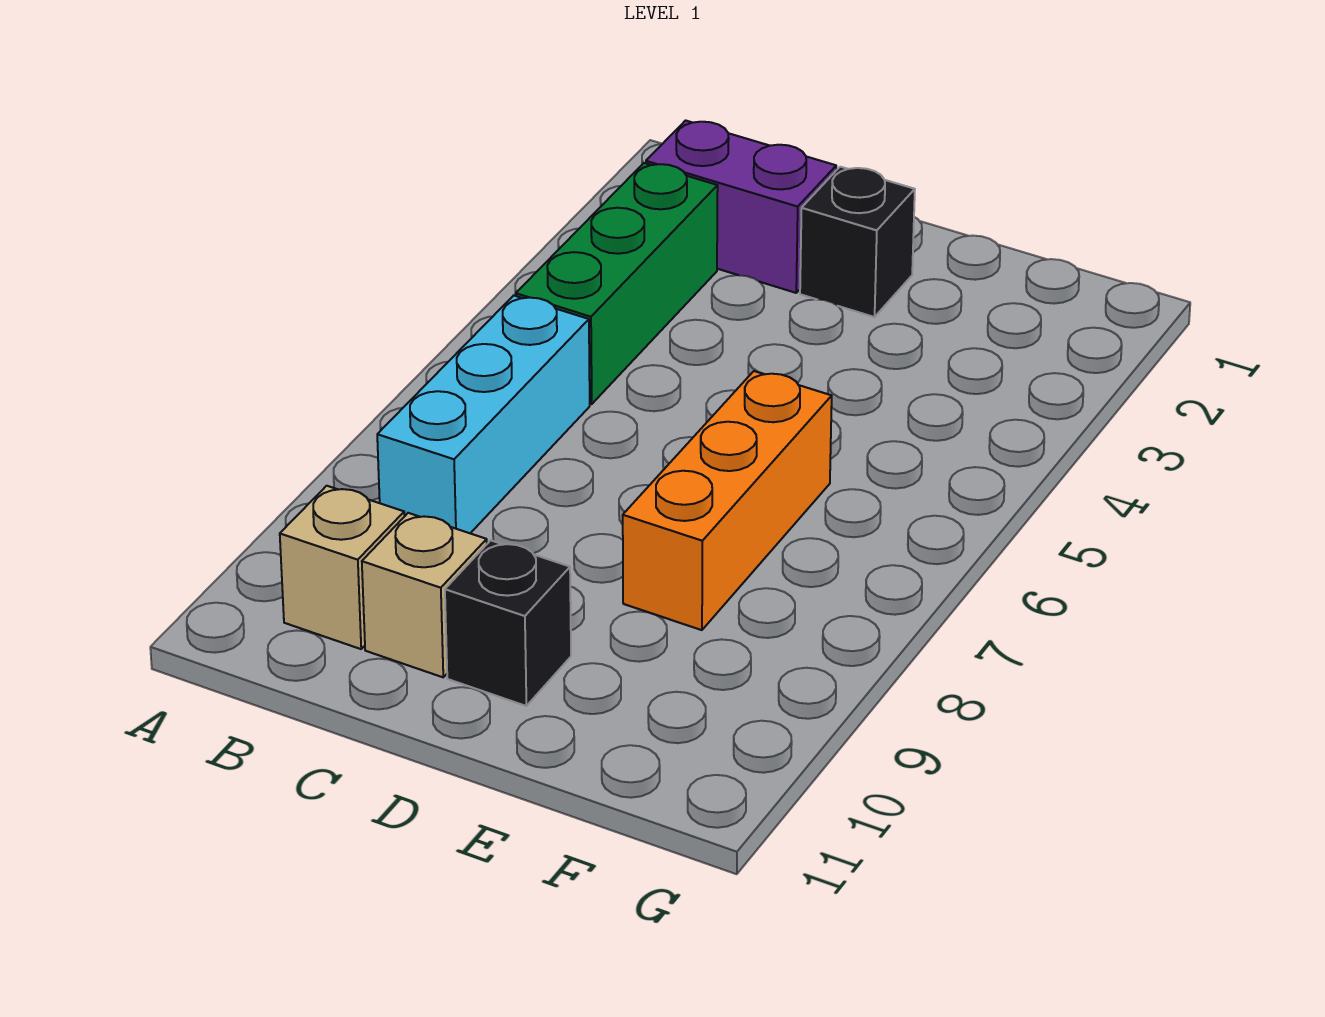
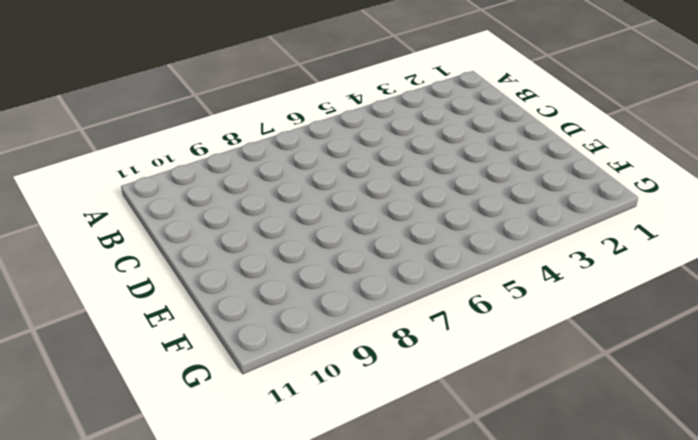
none -> purple brick B2:C2 level 1
none -> green brick B3:B5 level 1

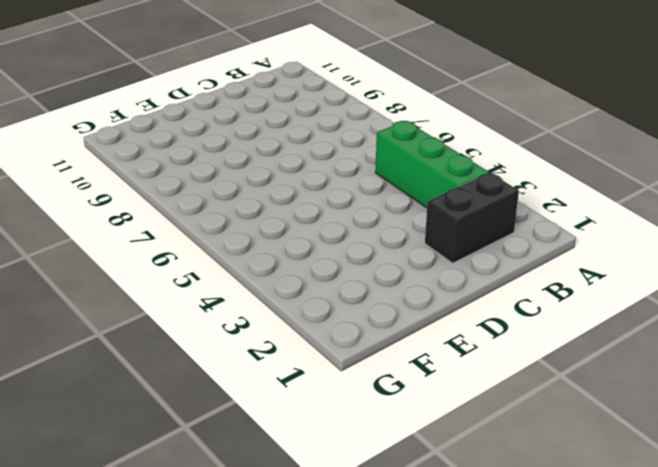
black brick B2:C2 level 1 -> purple brick B2:C2 level 1
none -> cyan brick B6:B8 level 1
none -> tan brick B10 level 1

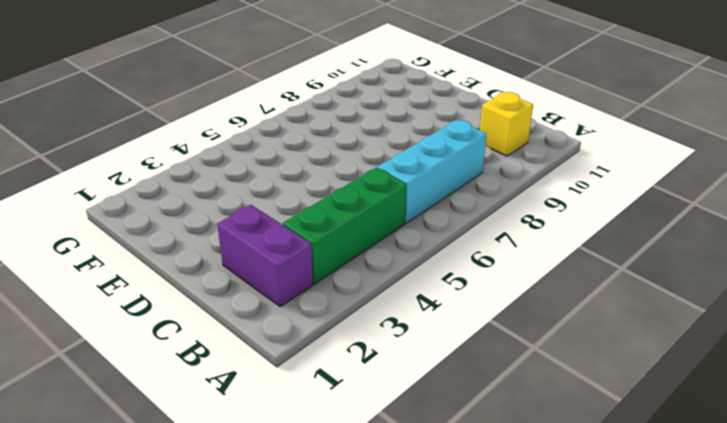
yellow brick B10 level 1 -> tan brick B10 level 1
none -> tan brick C10 level 1
none -> black brick D2 level 1

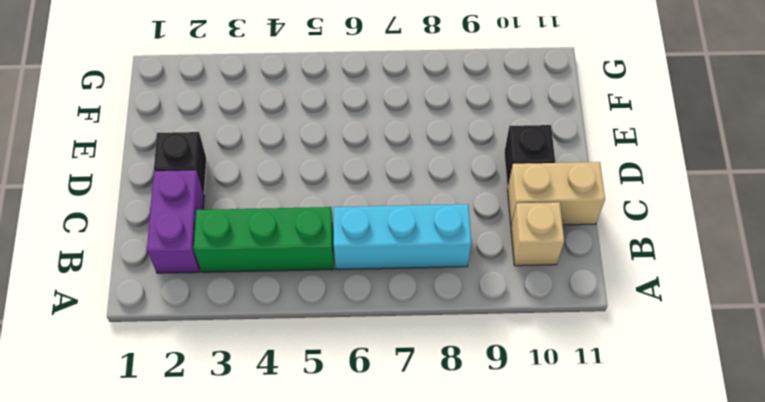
tan brick C10:C11 level 1 -> tan brick C10 level 1
none -> orange brick E6:E8 level 1

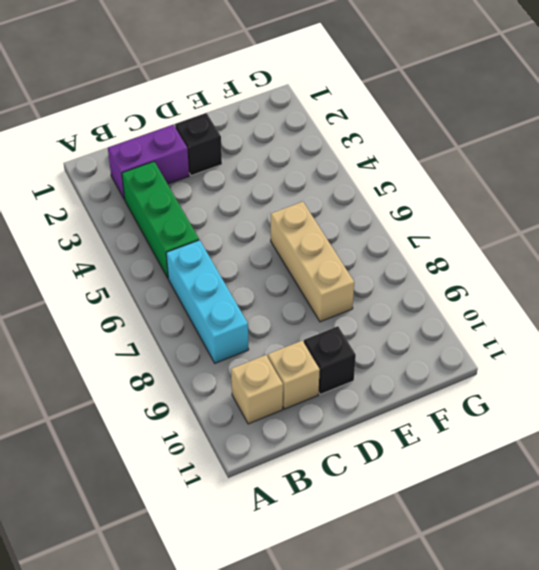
tan brick E6:E8 level 1 -> orange brick E6:E8 level 1

